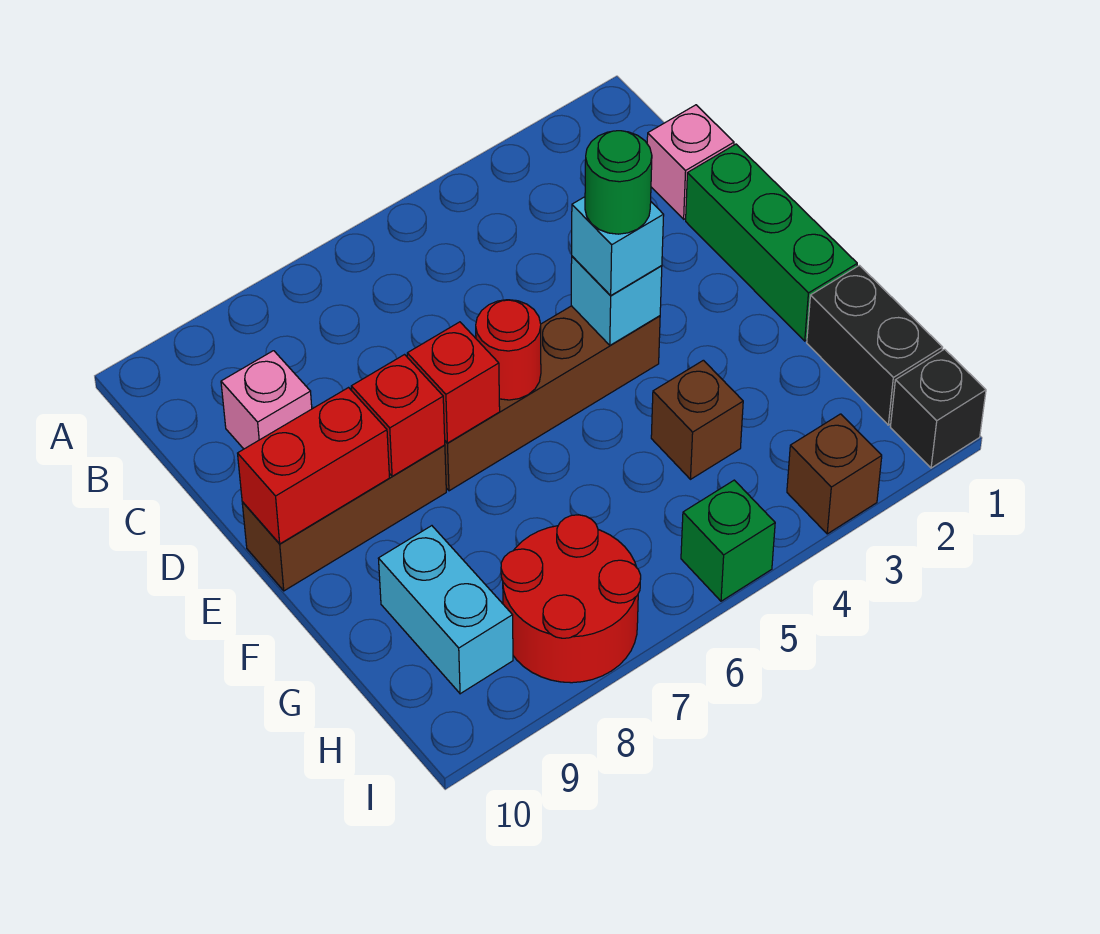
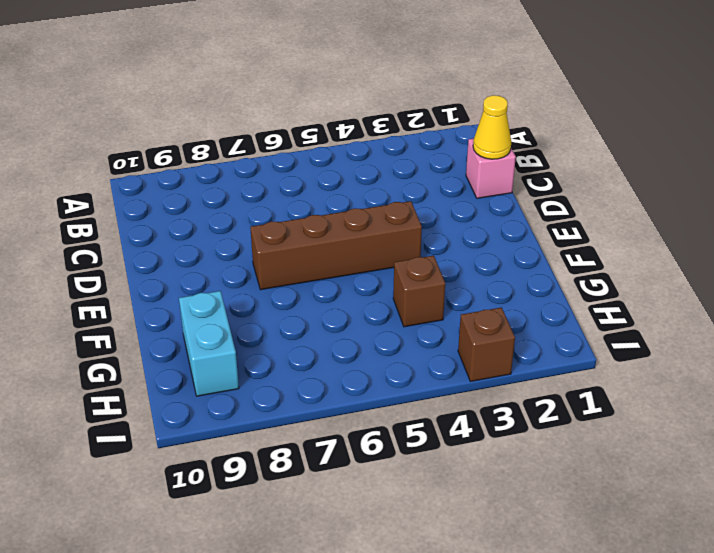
yellow cone C1 level 2 -> none
none -> pink brick C9 level 1
none -> green brick D1:F1 level 1
none -> brown brick E8:E10 level 1

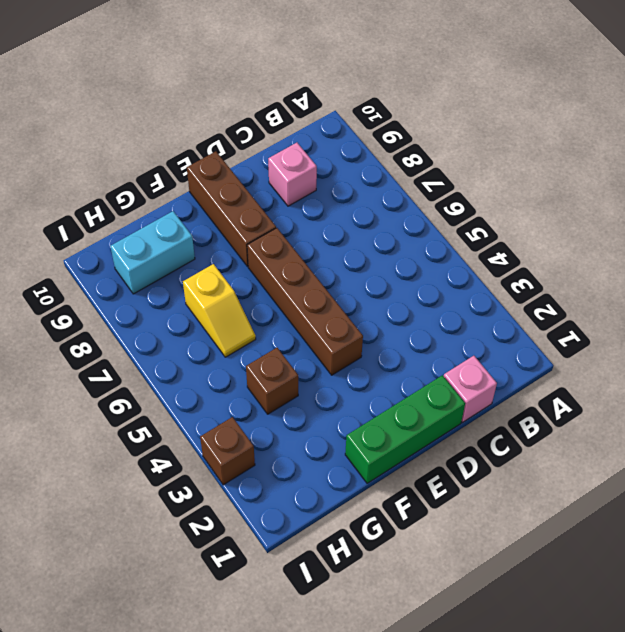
yellow slope G6:G7 level 1 top 7 -> none
none -> black brick G1:H1 level 1
none -> red round brick H7:I8 level 1
none -> black brick I1 level 1

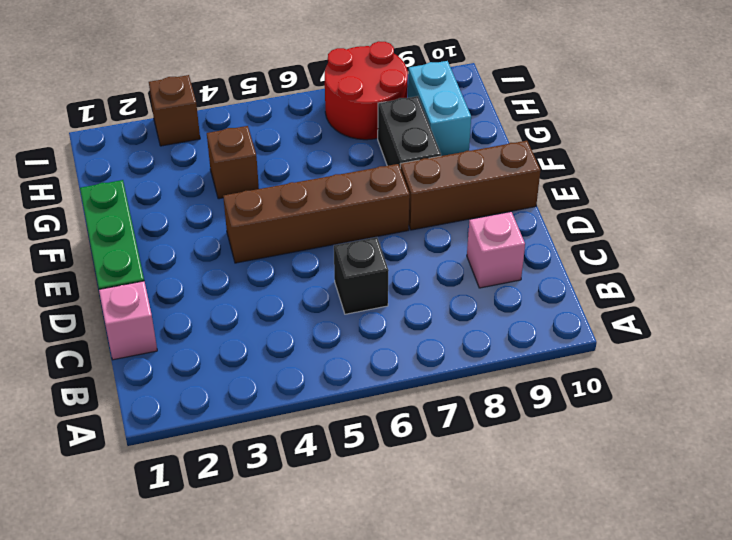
black brick C6 level 1 -> black brick I1 level 1
black brick F8:G8 level 1 -> black brick G1:H1 level 1
none -> green brick I5 level 1
none -> cyan brick E4 level 2
none -> red round brick E6 level 2

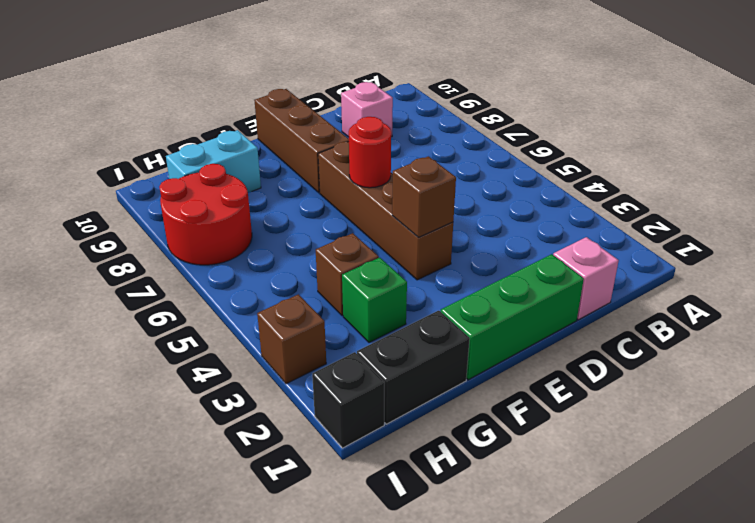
brown brick E4 level 2 -> cyan brick E4 level 2
green brick G3 level 1 -> green brick I5 level 1
none -> red brick E7 level 2
none -> red brick E8 level 2
none -> red brick E9:E10 level 2

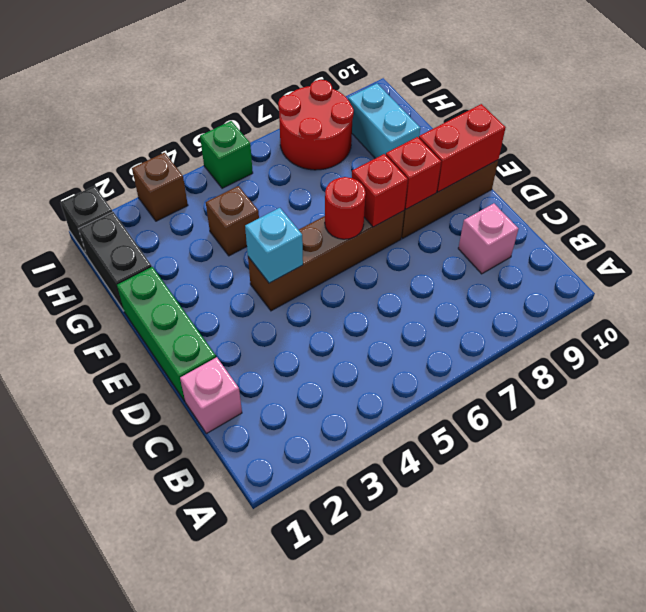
none -> cyan brick E4 level 3
none -> green round brick E4 level 4

